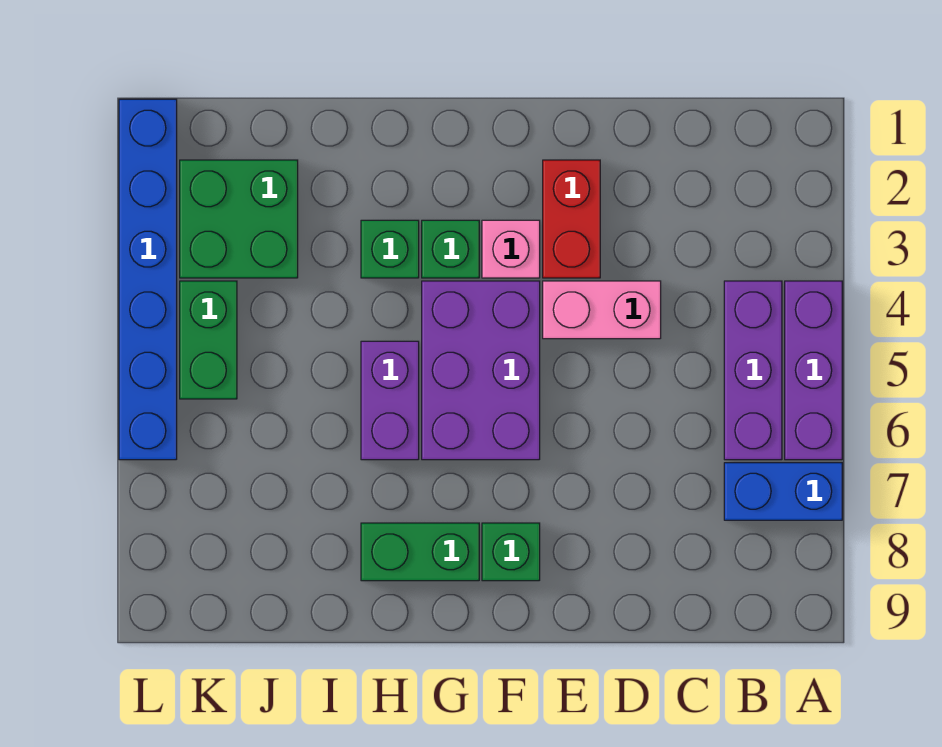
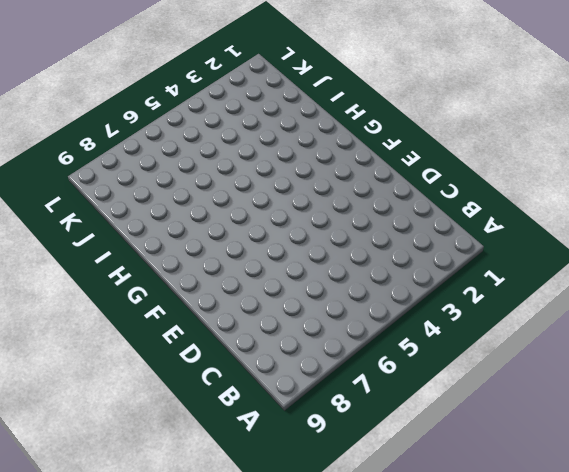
none -> purple brick A4:A6 level 1
none -> blue brick A7:B7 level 1
none -> purple brick B4:B6 level 1

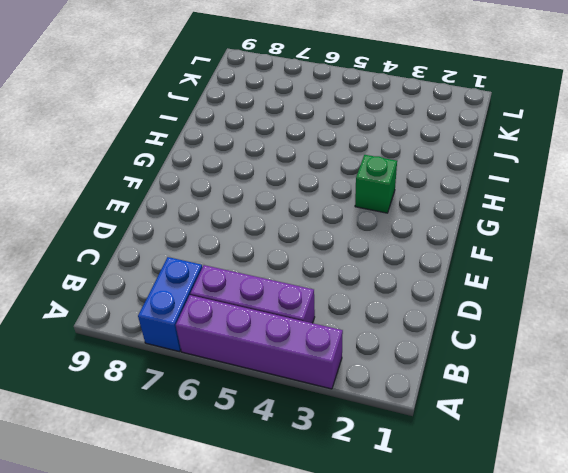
purple brick A3:A6 level 1 -> purple brick A4:A6 level 1
none -> pink brick D4:E4 level 1
none -> red brick E2:E3 level 1
none -> pink brick F3 level 1

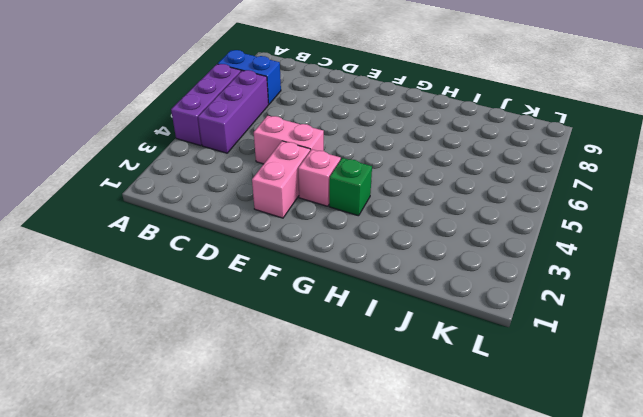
pink brick E2:E3 level 1 -> red brick E2:E3 level 1
none -> purple brick F4:G6 level 1
none -> green brick F8 level 1
none -> green brick G8:H8 level 1

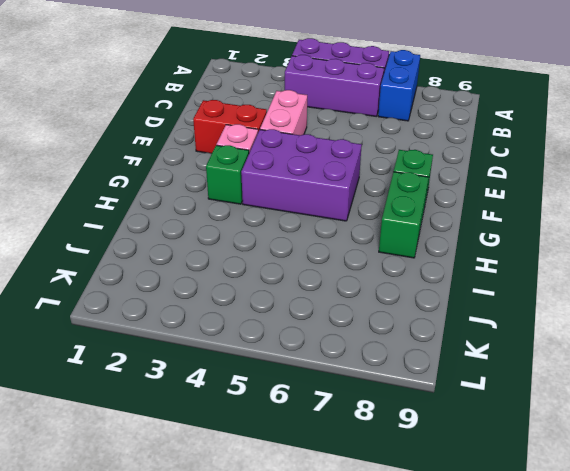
none -> green brick H3 level 1
none -> purple brick H5:H6 level 1
none -> green brick J2:K3 level 1

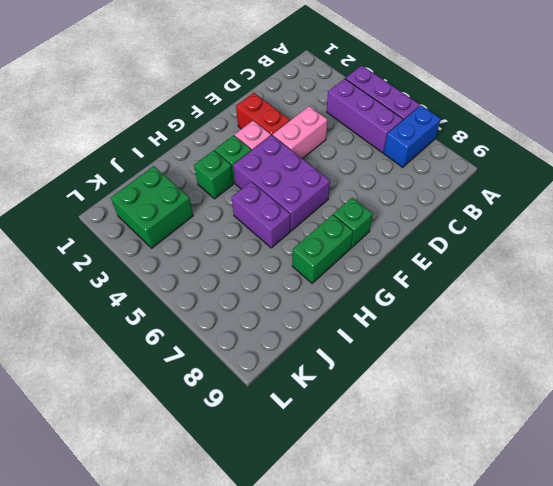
none -> green brick K4:K5 level 1
none -> blue brick L1:L6 level 1

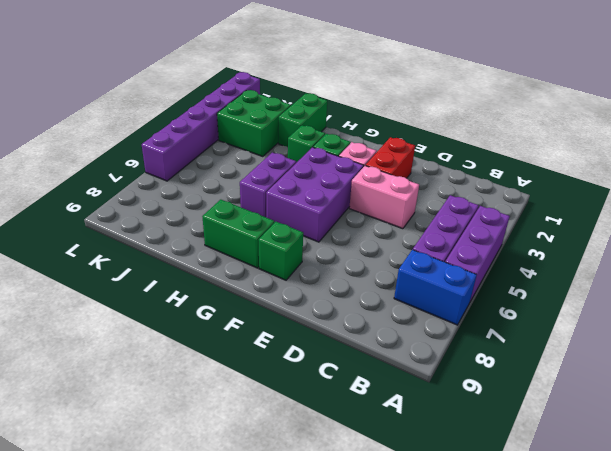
green brick I1:I2 level 1 -> green brick K4:K5 level 1
purple brick L1:L6 level 1 -> blue brick L1:L6 level 1

